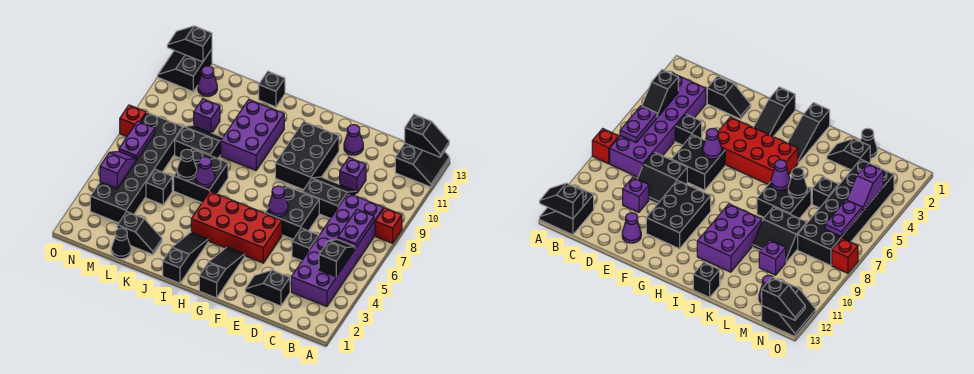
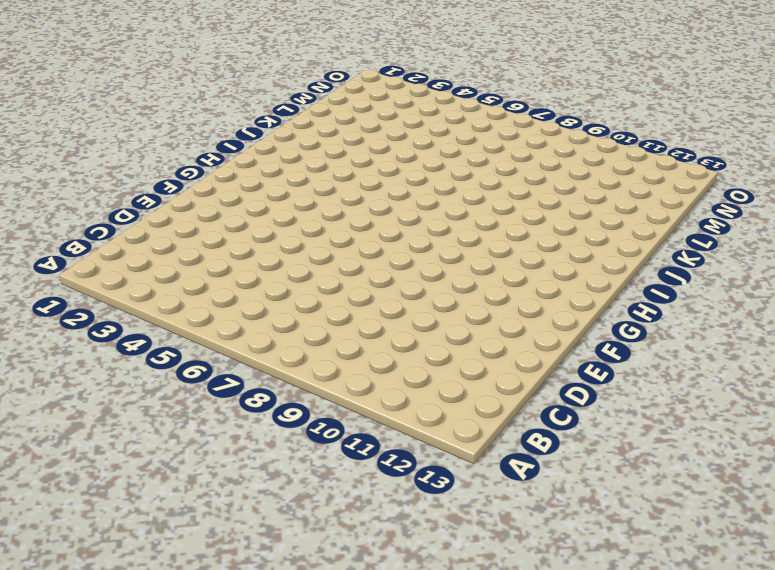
none -> red brick A8 level 1
none -> black slope A12:B13 level 1 top B
none -> purple brick B3:C8 level 1
none -> black slope D2:E2 level 1 top D

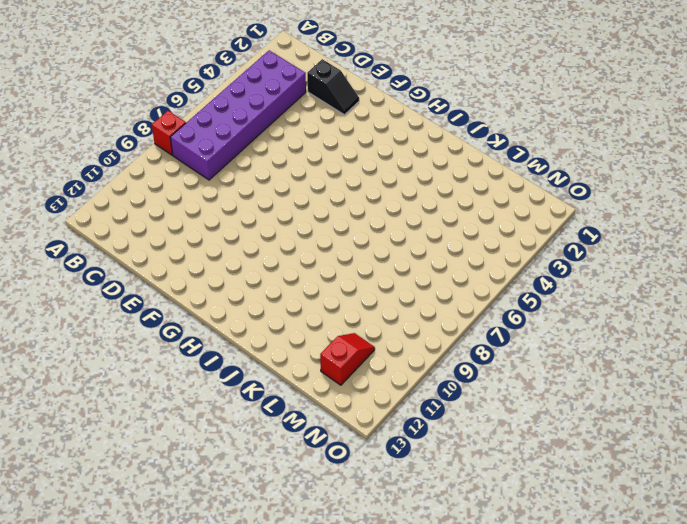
red slope M11:M12 level 1 top 12 -> purple cone M12 level 1
none -> black slope A12:B13 level 1 top B
none -> black brick D5 level 1
none -> black slope D8:E9 level 1 top 8
none -> purple brick D10 level 1

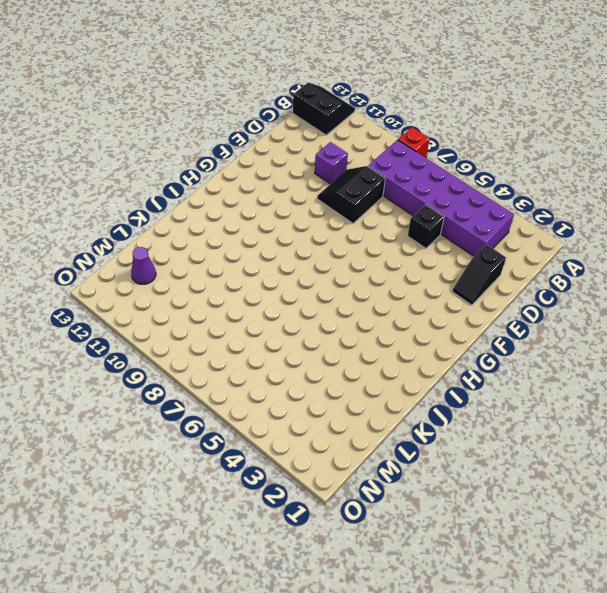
none -> black brick E6:F7 level 1
none -> purple cone E12 level 1
none -> red brick F4:I5 level 1
none -> black brick F9:G11 level 1

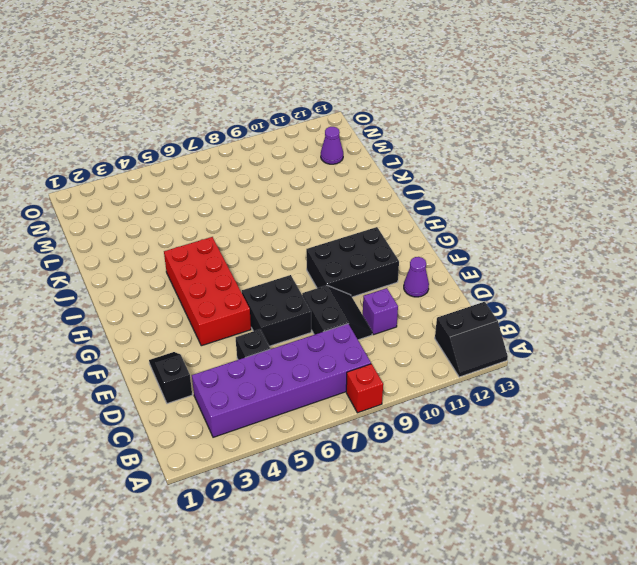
none -> black slope G1:G3 level 1 top 1
none -> black slope I1:I3 level 1 top 1
none -> purple brick I9:J11 level 1
none -> black brick J6:K7 level 1

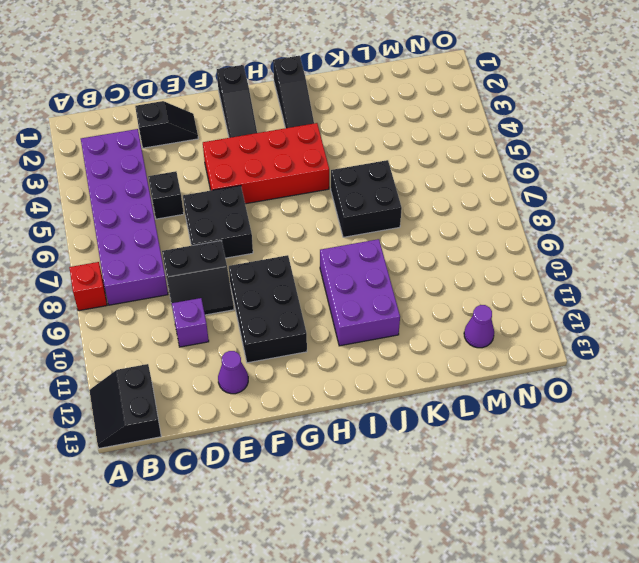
none -> black brick J13 level 1
none -> black slope K2:L2 level 1 top L
none -> black slope K8:L9 level 1 top 8
none -> black cone L1 level 1

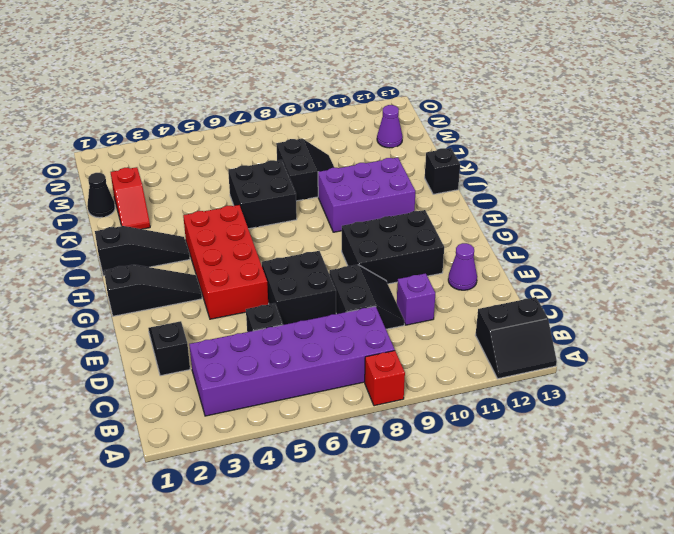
red slope K2:L2 level 1 top L -> black slope K2:L2 level 1 top L
none -> black brick L5 level 1
none -> purple brick L10 level 1
none -> black brick M3:N8 level 1
none -> black slope N12:O13 level 1 top N

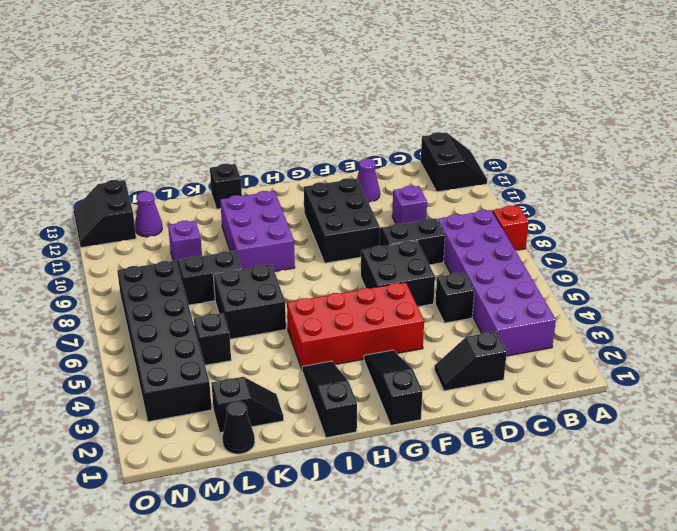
none -> red brick O8 level 1
none -> black slope A13:B13 level 2 top B
none -> black slope B4:B5 level 2 top 4
none -> purple plate B6:B7 level 2

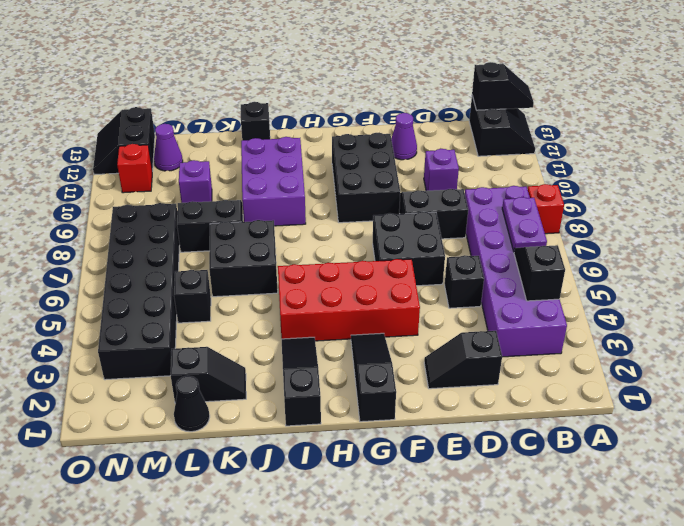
red brick N11 level 1 -> red brick O8 level 1
none -> purple cone F6 level 2
none -> purple cone J6 level 2
none -> black cone K6 level 2
none -> purple slope N4:N5 level 2 top 4

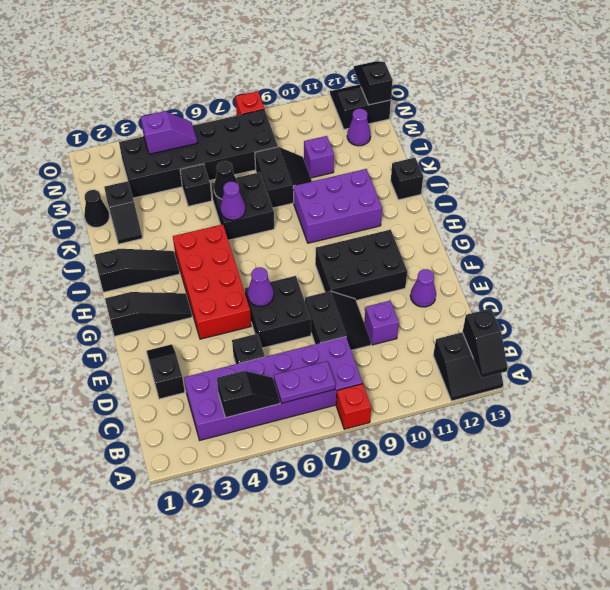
none -> purple plate N6:N7 level 2

